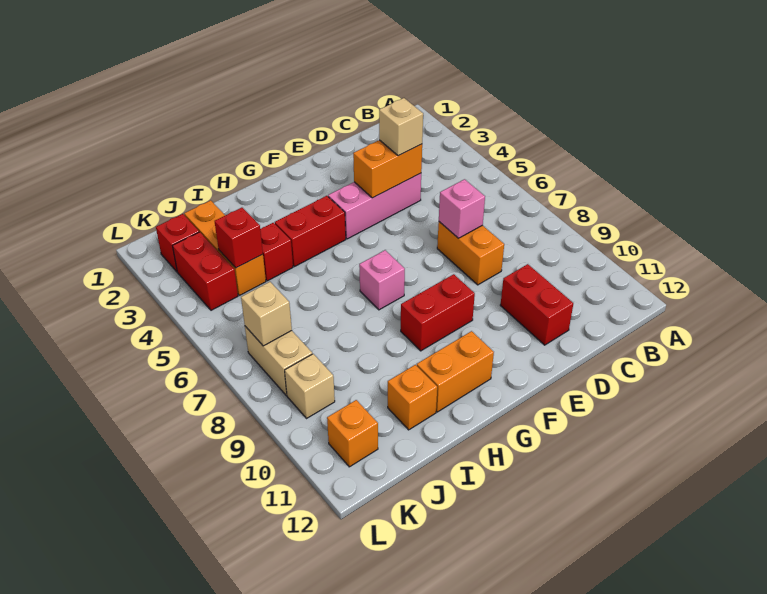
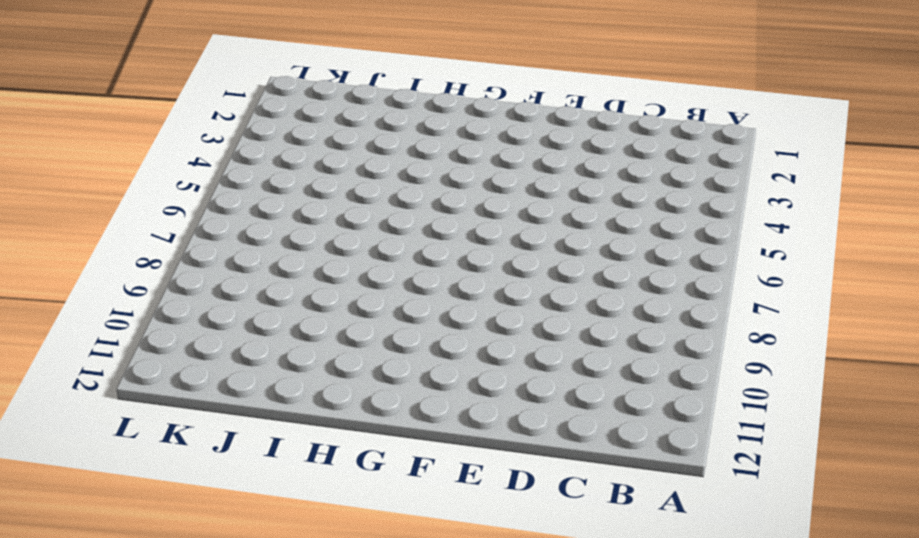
none -> pink brick D4:F4 level 1
none -> orange brick D7:D8 level 1
none -> red brick D10:D11 level 1

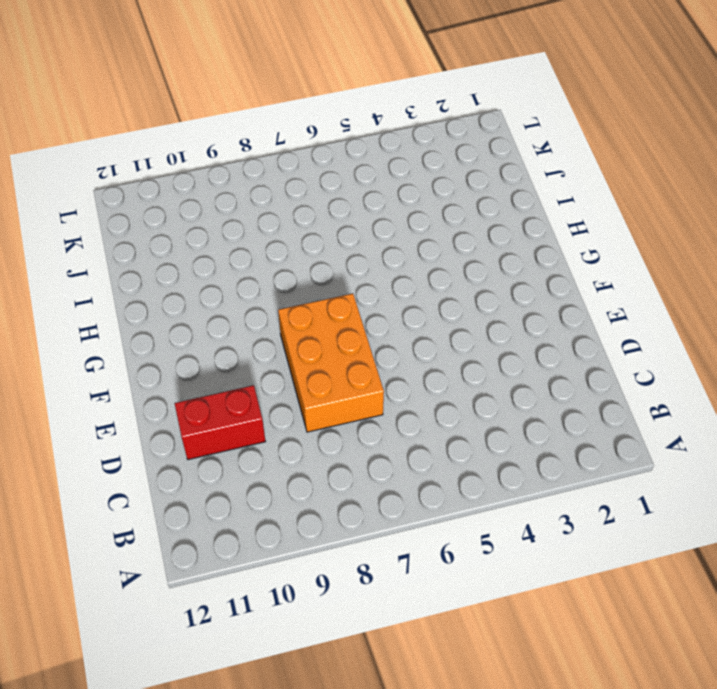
orange brick D7:F8 level 1 -> orange brick D7:D8 level 1
none -> pink brick D4:F4 level 1
none -> red brick F9:G9 level 1
none -> red brick G4:H4 level 1

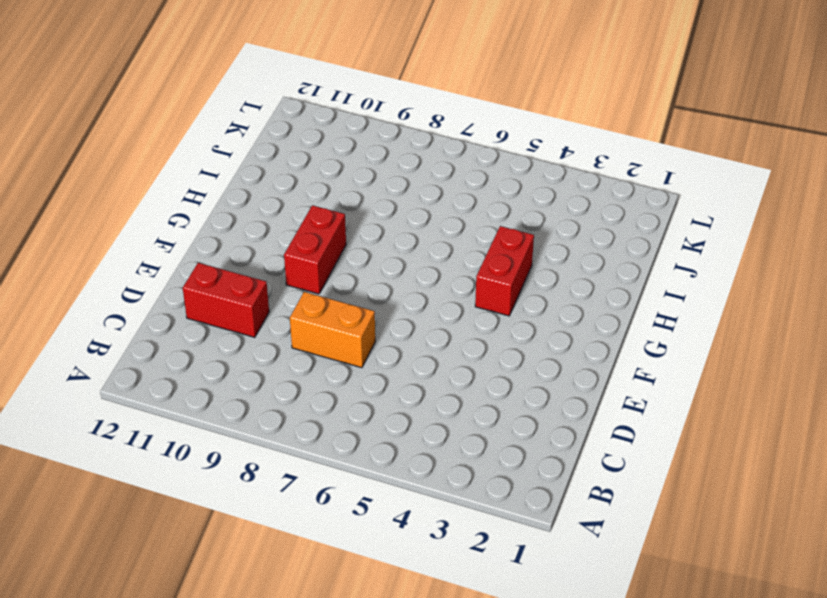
none -> pink brick D4:F4 level 1
none -> pink brick G7 level 1
none -> orange brick G11:H11 level 1

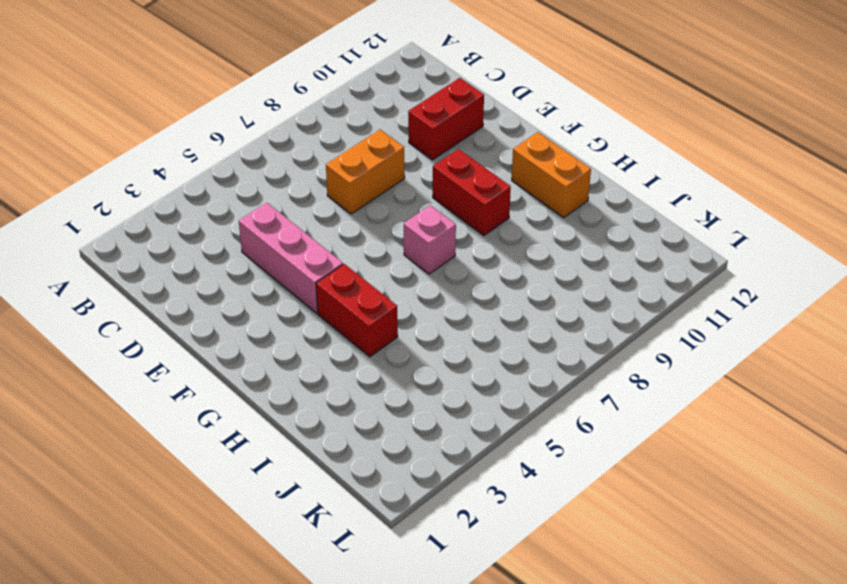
none -> red brick I4 level 1
none -> orange brick I11 level 1
none -> orange brick J2:J4 level 1

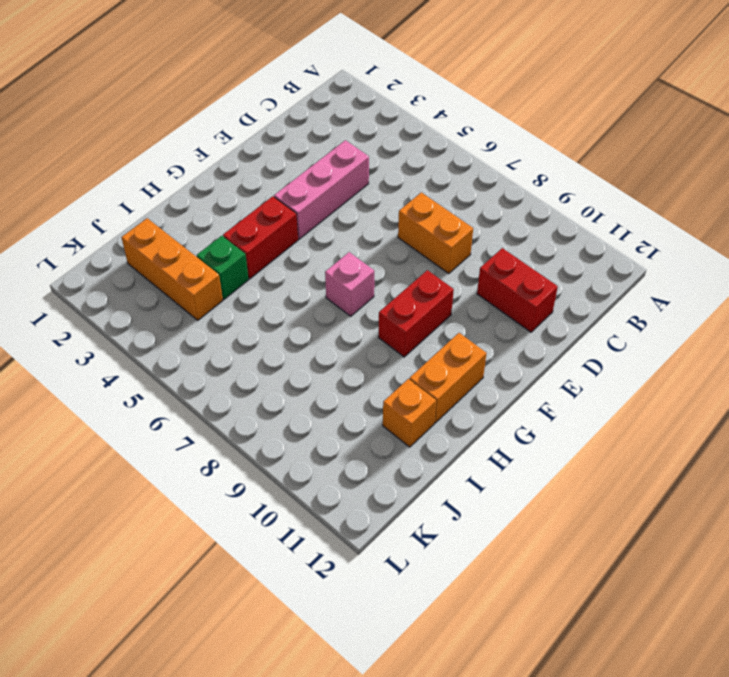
green brick I4 level 1 -> red brick I4 level 1
none -> red brick K2 level 1
none -> red brick K3:K4 level 1
none -> tan brick K7:K8 level 1

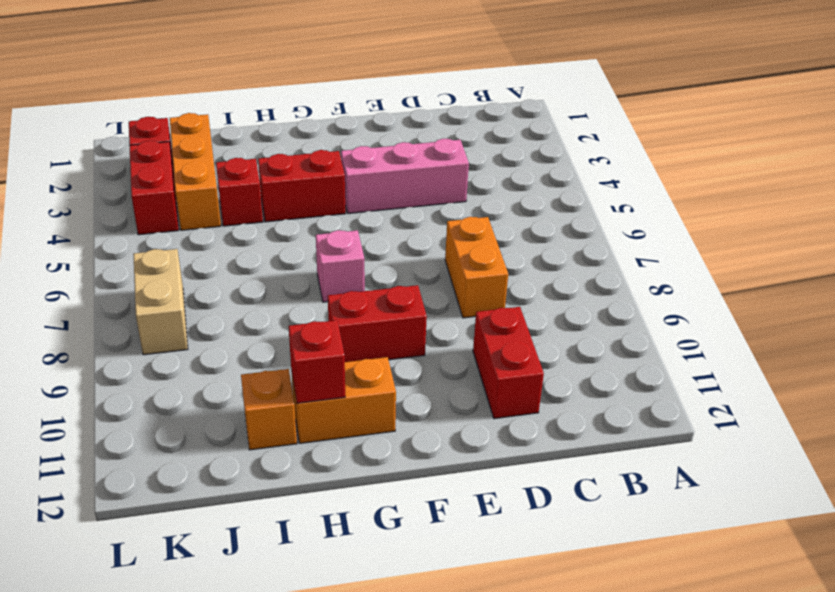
red brick H11 level 2 -> red brick J4 level 2
none -> tan brick K9 level 1
none -> orange brick K11 level 1
none -> orange brick D4:E4 level 2

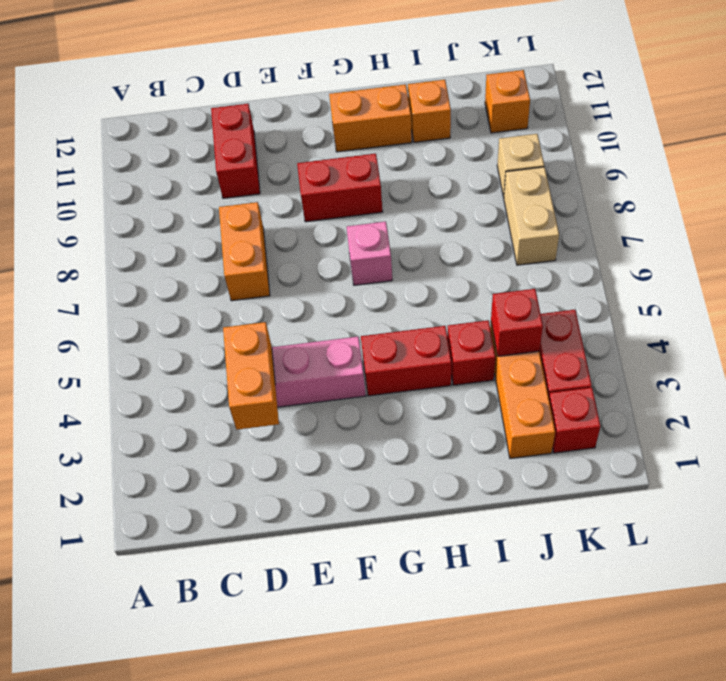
orange brick D3:D4 level 2 -> orange brick D4:E4 level 2
none -> pink brick D7 level 2
none -> tan brick K7 level 2
none -> tan brick D4 level 3

